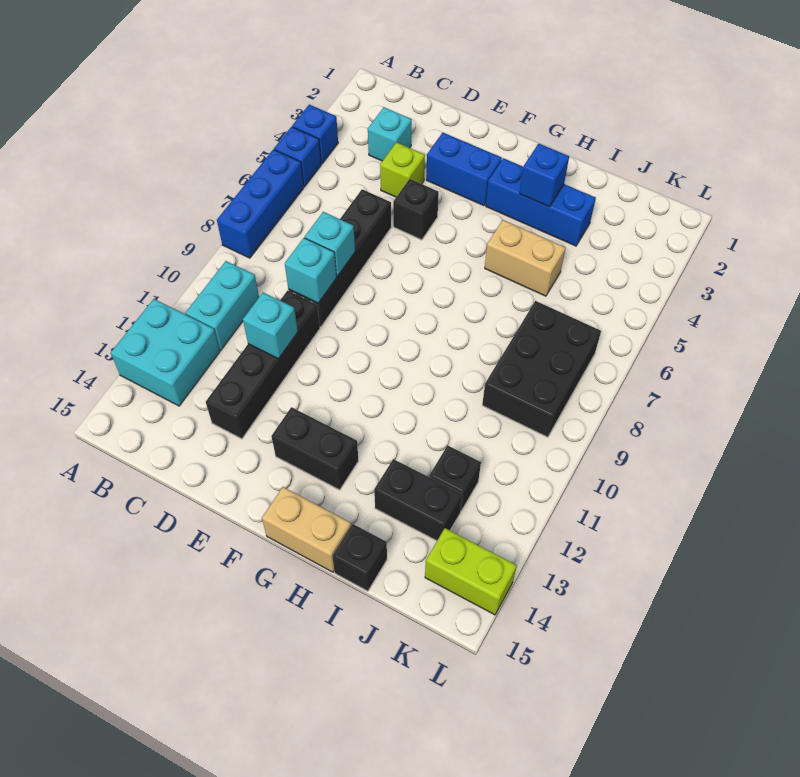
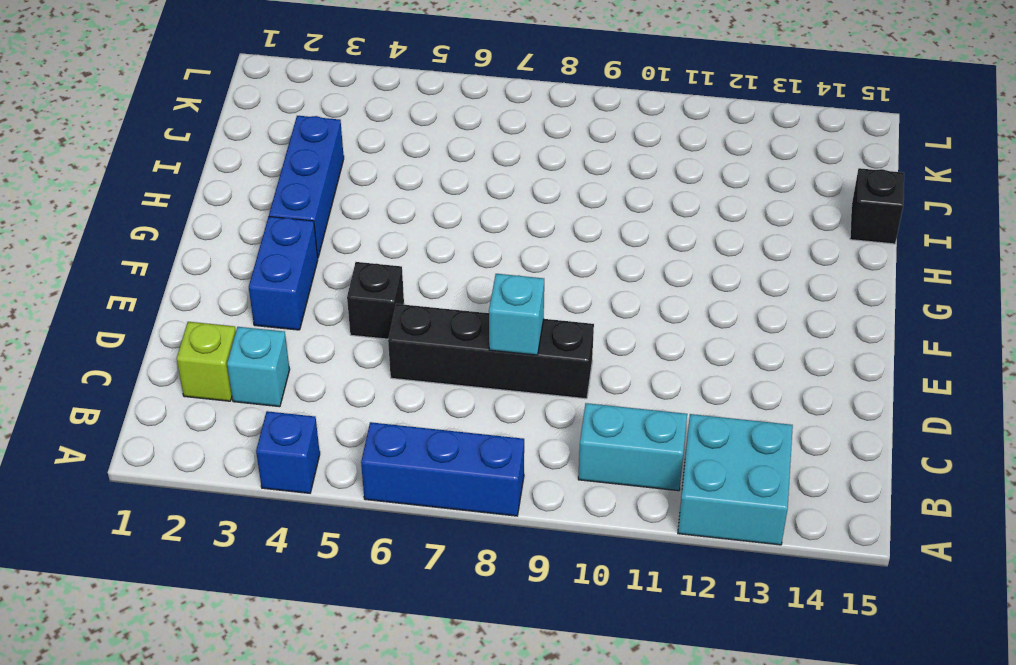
lime brick C2 level 1 -> lime brick D4 level 1
none -> blue brick A5 level 1
none -> black brick D10:D13 level 1
none -> black brick F13:G13 level 1

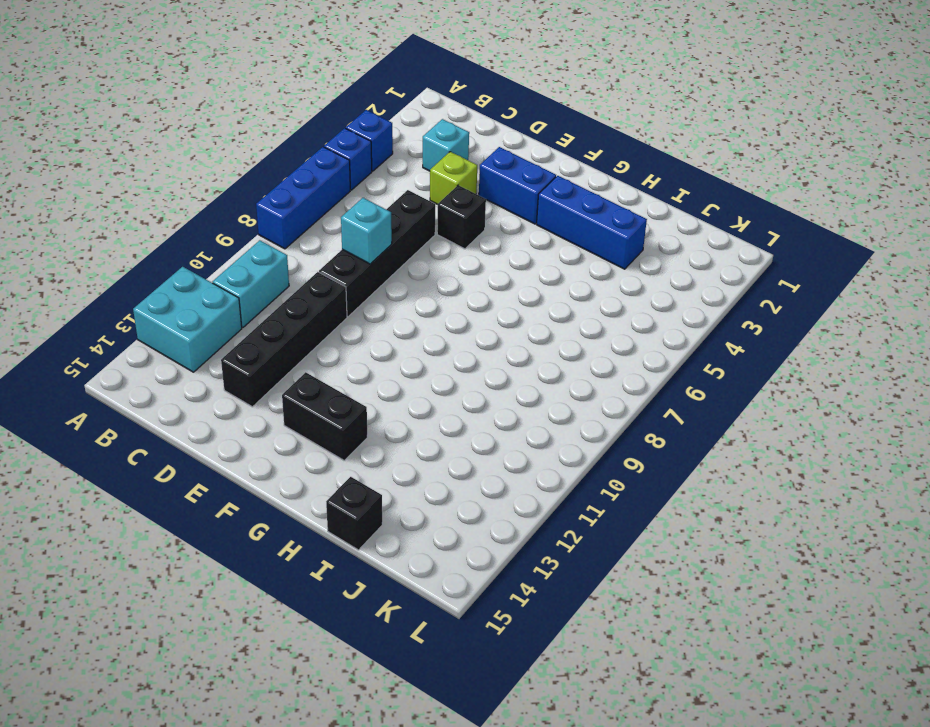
none -> tan brick G15:H15 level 1
none -> tan brick H5:I5 level 1
none -> black brick I13:J13 level 1

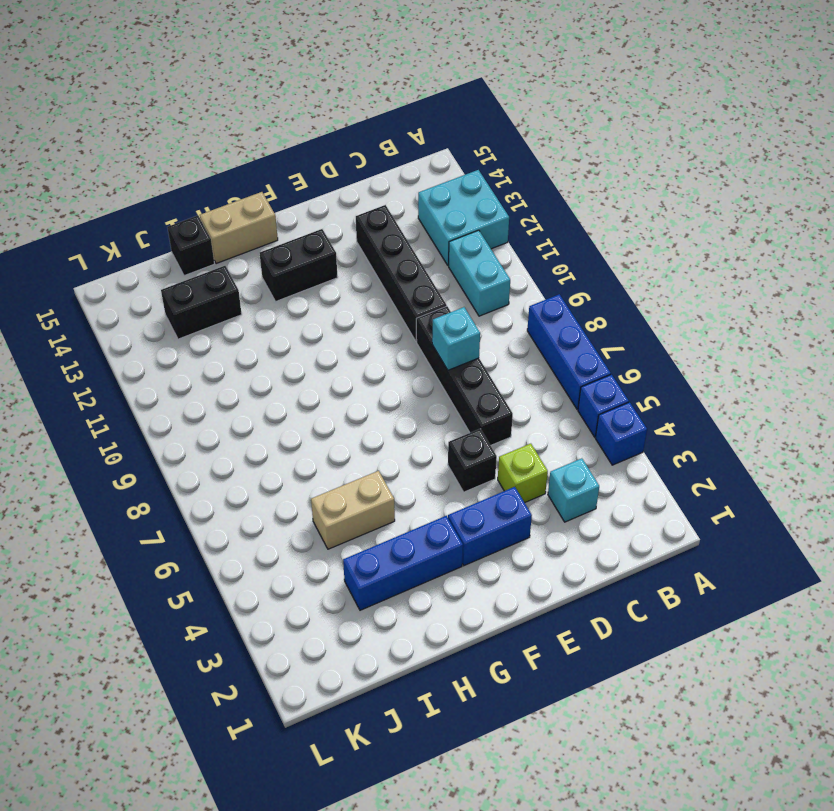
none -> black brick J7:K9 level 1
none -> black brick J12 level 1
none -> lime brick K14:L14 level 1

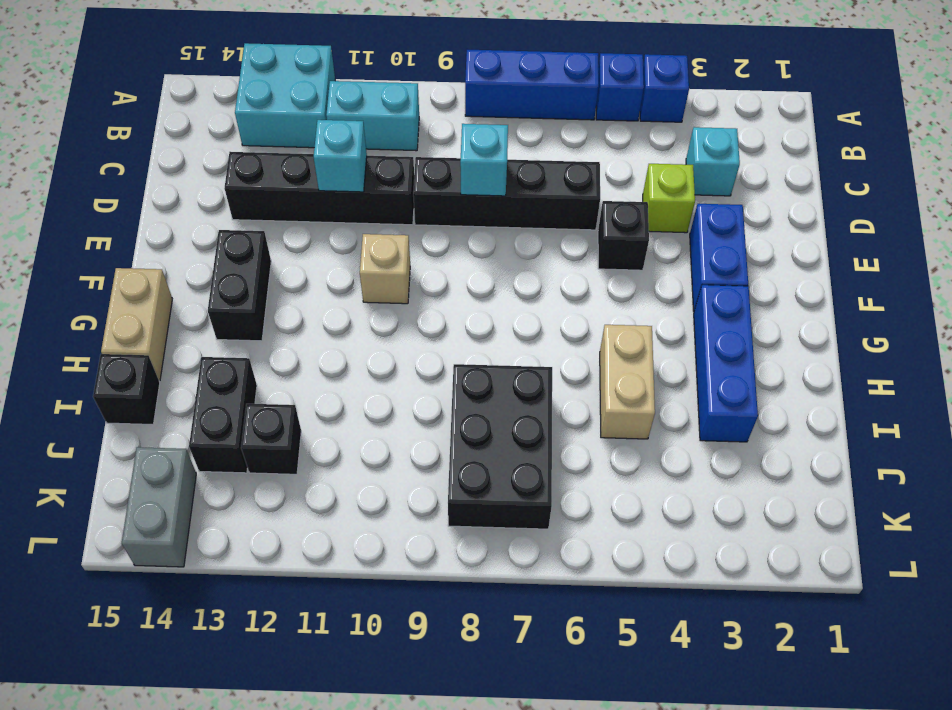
tan brick F10 level 1 -> none
black brick I7:K8 level 1 -> black brick J7:K9 level 1
grey brick K14:L14 level 1 -> lime brick K14:L14 level 1
none -> cyan brick D9 level 2
none -> blue brick H3 level 2

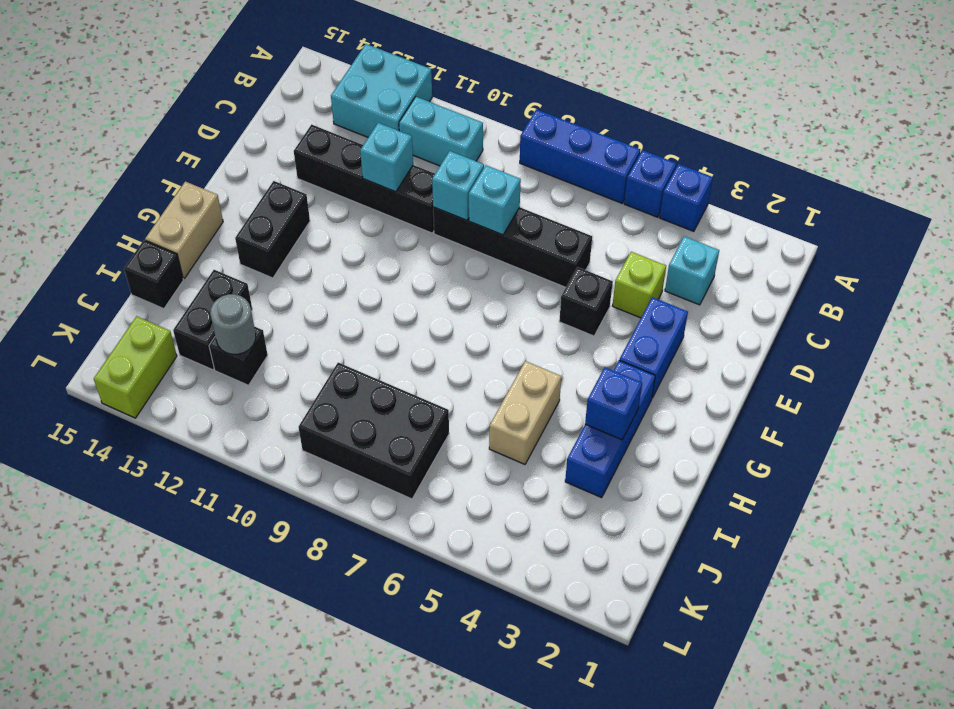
grey round brick J12 level 2 -> none

